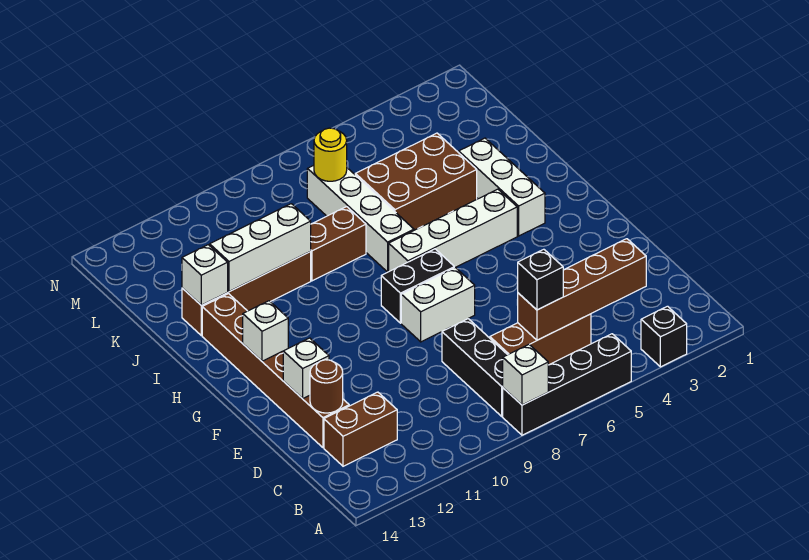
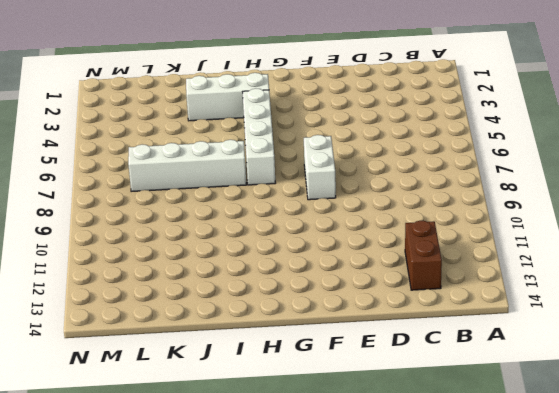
none -> black brick A3 level 1
none -> black brick A5:A8 level 1
none -> black brick B8:D8 level 1

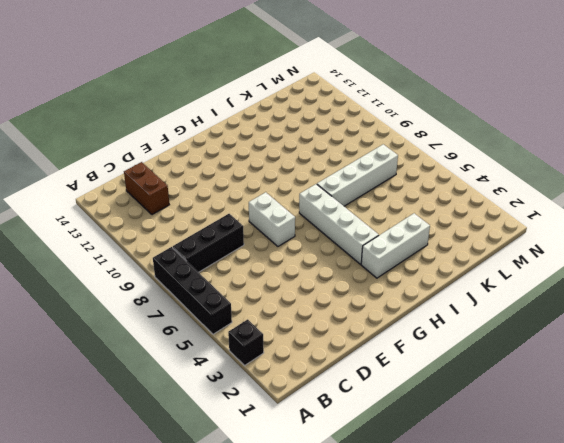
none -> brown brick C5:C7 level 1
none -> brown brick D13:I13 level 1
none -> black brick G7:G8 level 1

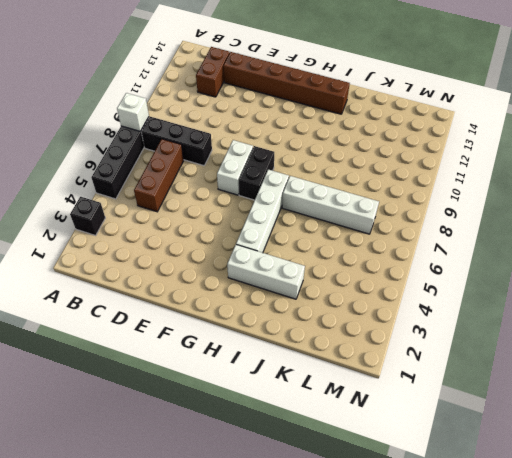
none -> brown brick J4:K6 level 1
none -> brown brick J8:J9 level 1
none -> brown brick J10:J13 level 1

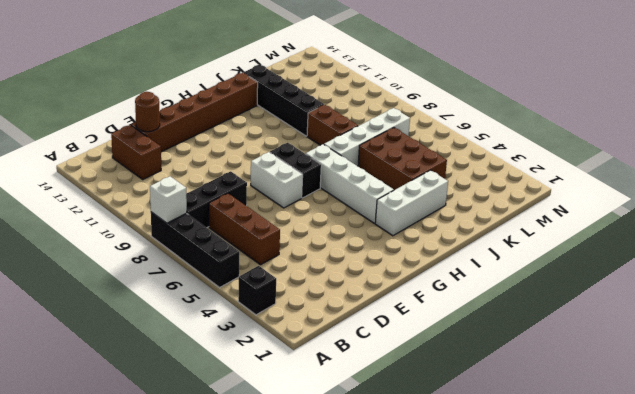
black brick J10:J13 level 1 -> brown brick J10:J13 level 1
none -> brown brick C3:C6 level 2
none -> white brick E13 level 2
none -> white brick G13 level 2

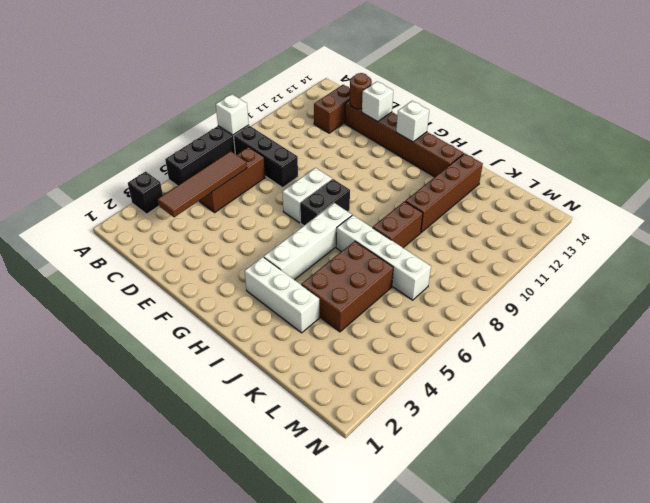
brown tile C3:C6 level 2 -> brown brick C3:C6 level 2
none -> white brick J10:J12 level 2
none -> white brick J13 level 2
none -> yellow round brick L7 level 2

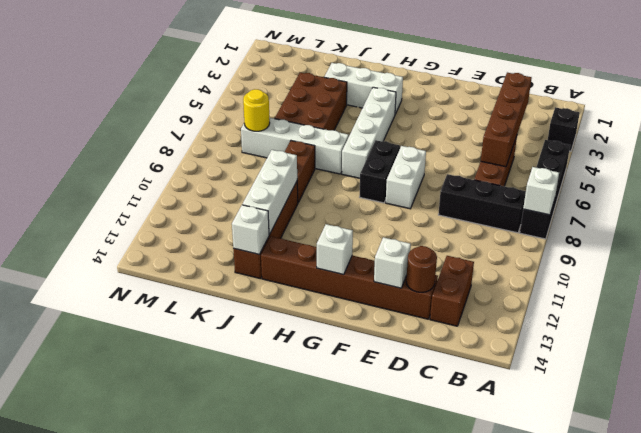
none -> black brick C6 level 3

